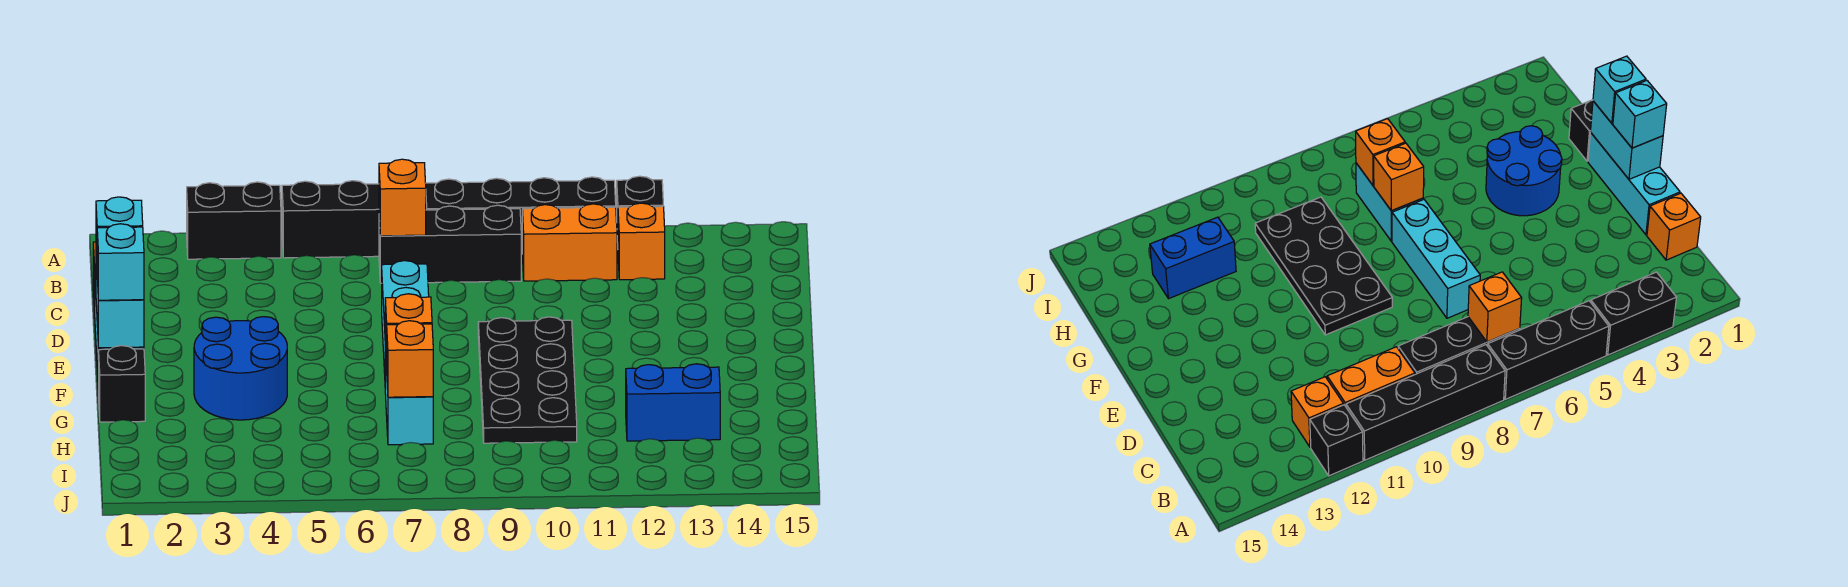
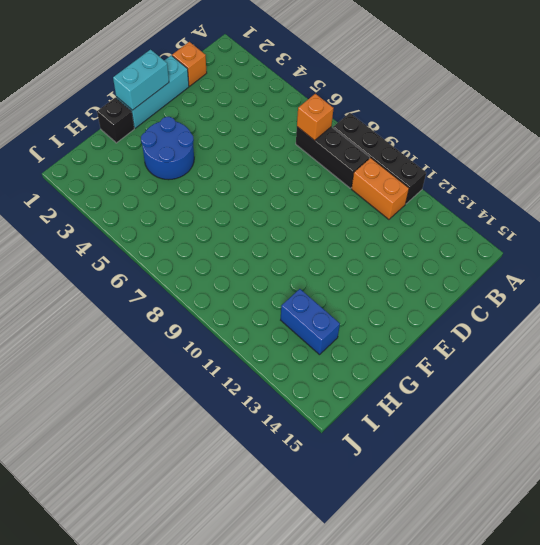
none -> black brick A3:A4 level 1
none -> black brick A5:A7 level 1
none -> black brick A12 level 1

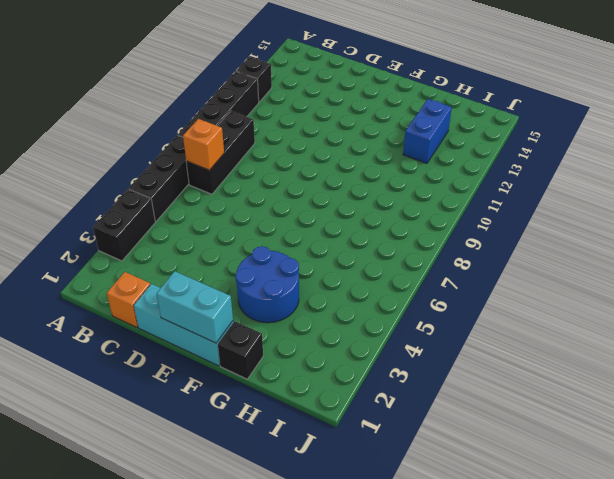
none -> orange brick B10:B11 level 1
none -> orange brick B12 level 1
none -> cyan brick D7:F7 level 1

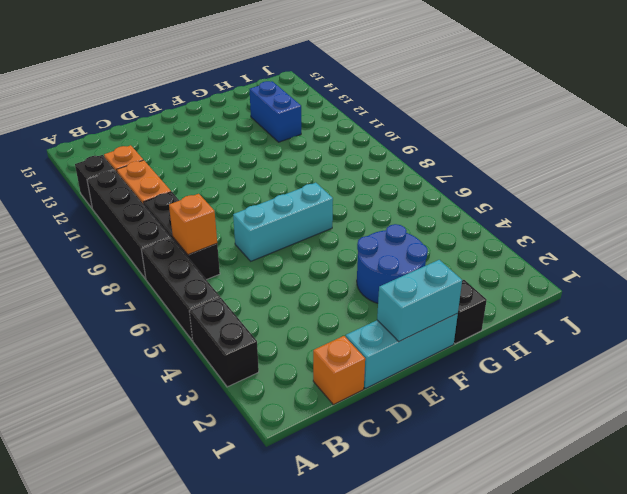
none -> black plate E9:H10 level 1
none -> cyan brick G7:H7 level 1
none -> orange brick G7 level 2

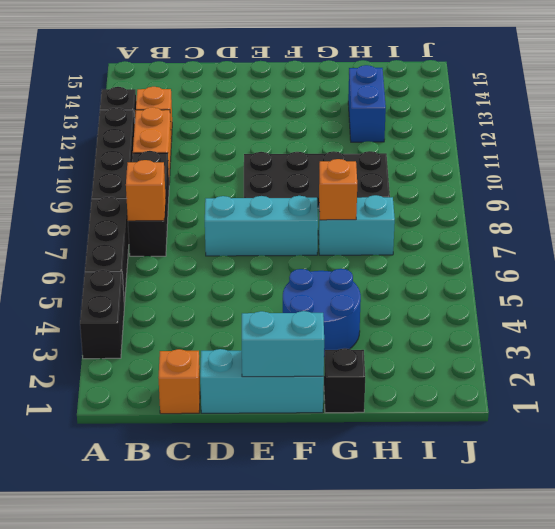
none -> orange brick H7 level 2
none -> cyan brick E1 level 3
none -> cyan brick F1 level 3

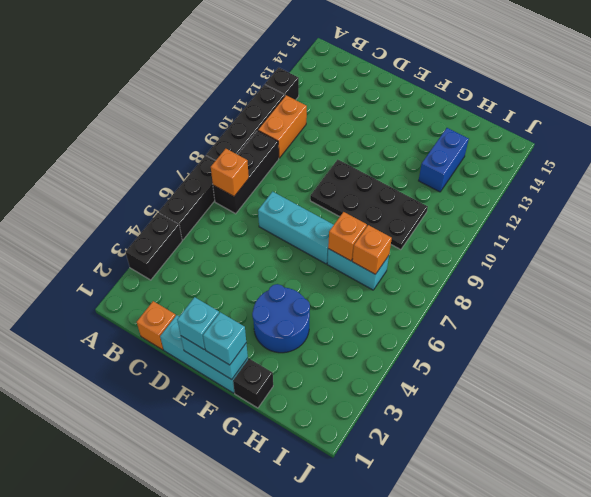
none -> orange brick B12 level 1

